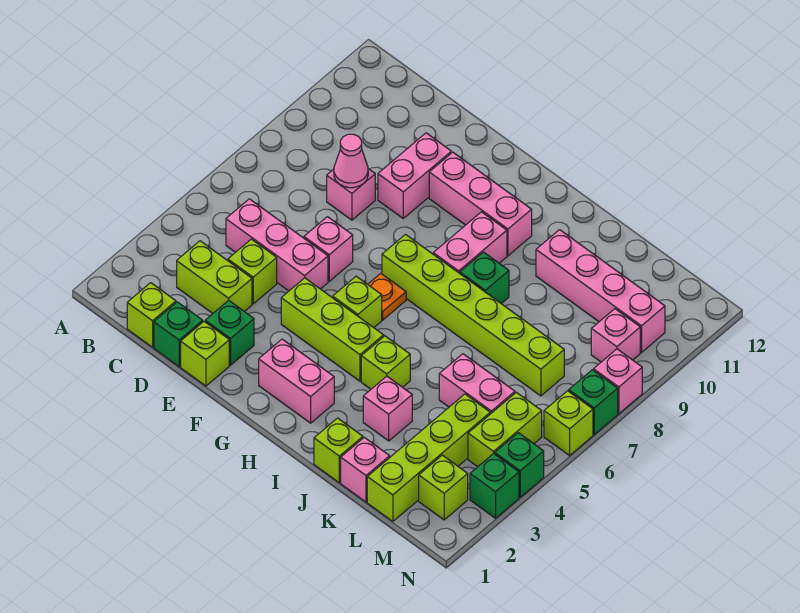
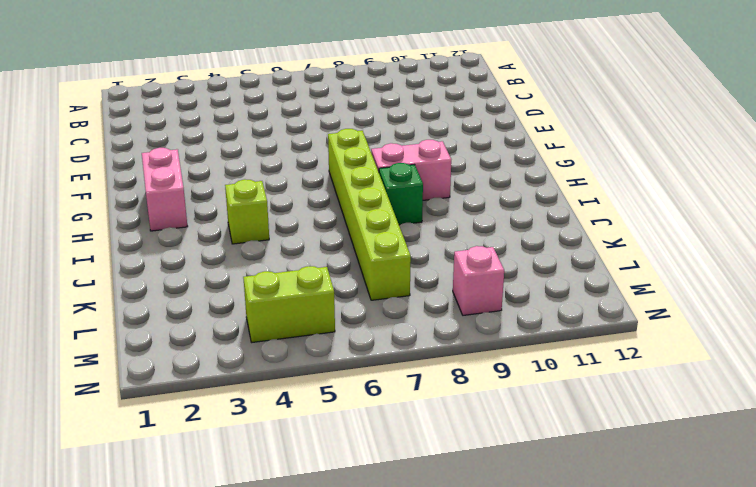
none -> lime brick C1 level 1
none -> lime brick C3:D3 level 1
none -> pink brick C5:E5 level 1
none -> green brick D1 level 1

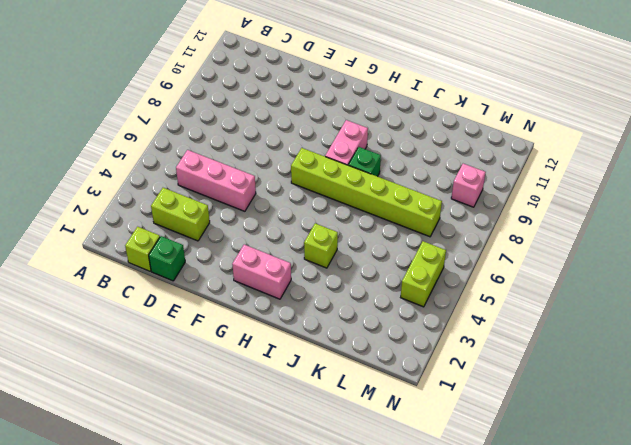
none -> lime brick D4 level 1
none -> pink brick D8 level 1
none -> lime brick E1 level 1
none -> green brick E2 level 1

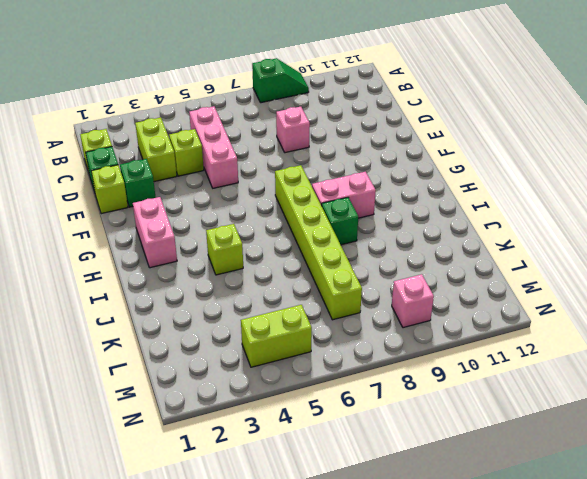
green slope A8:A9 level 1 top 8 -> none
none -> pink brick E6 level 1
none -> pink brick E9:E10 level 1
none -> lime brick F4:H4 level 1
none -> pink brick F10:H10 level 1

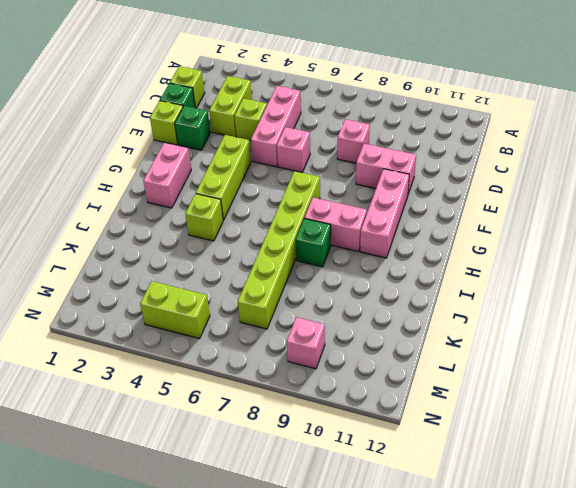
none -> lime brick G5 level 1
none -> orange plate G6 level 1
none -> lime brick J1 level 1
none -> pink brick J3 level 1

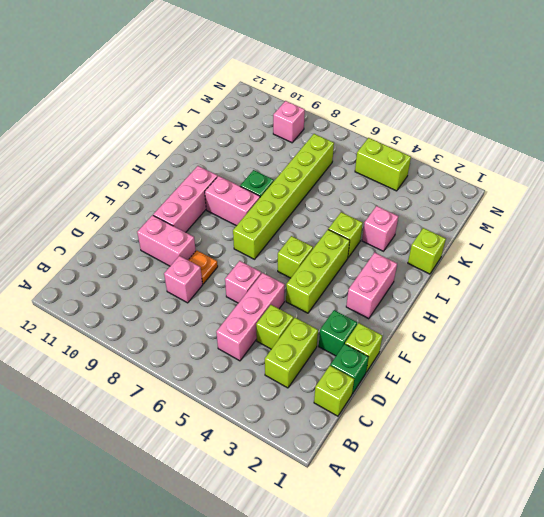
orange plate E8 level 1 -> orange plate G6 level 1
none -> pink brick J10:M10 level 1
none -> pink brick K1 level 1
none -> pink brick K5:L5 level 1
none -> lime brick L1:L4 level 1

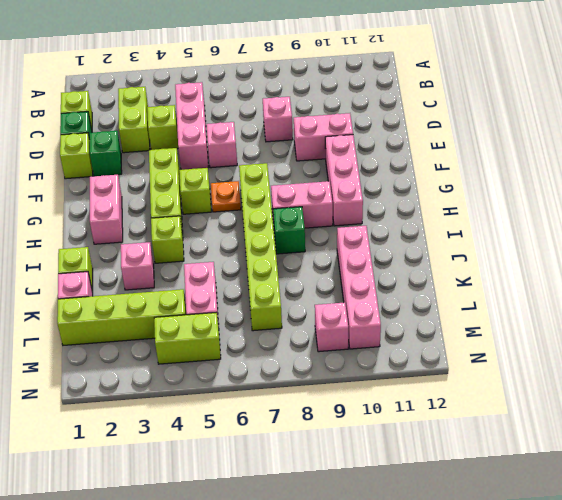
none -> lime brick M2 level 1
none -> green brick N3 level 1
none -> green brick N4 level 1
none -> lime brick N6 level 1

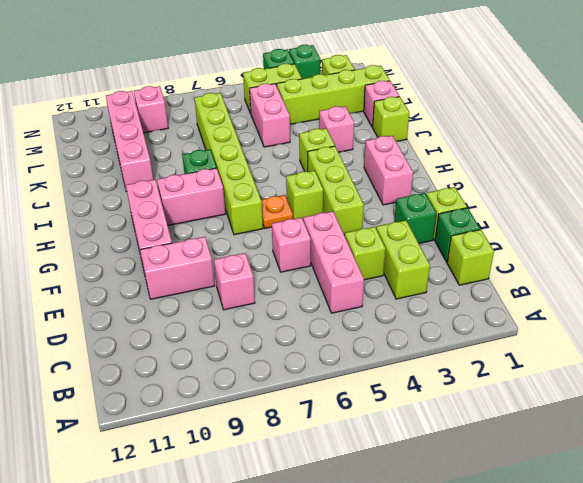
none -> lime brick N6 level 1
none -> green brick N7 level 1
none -> pink brick N8 level 1
none -> pink cone D8 level 2

